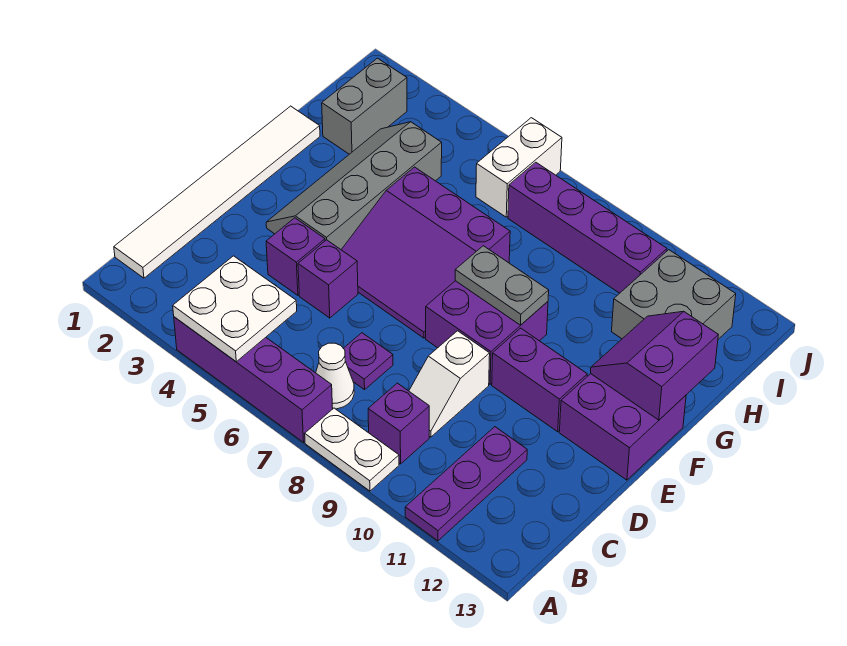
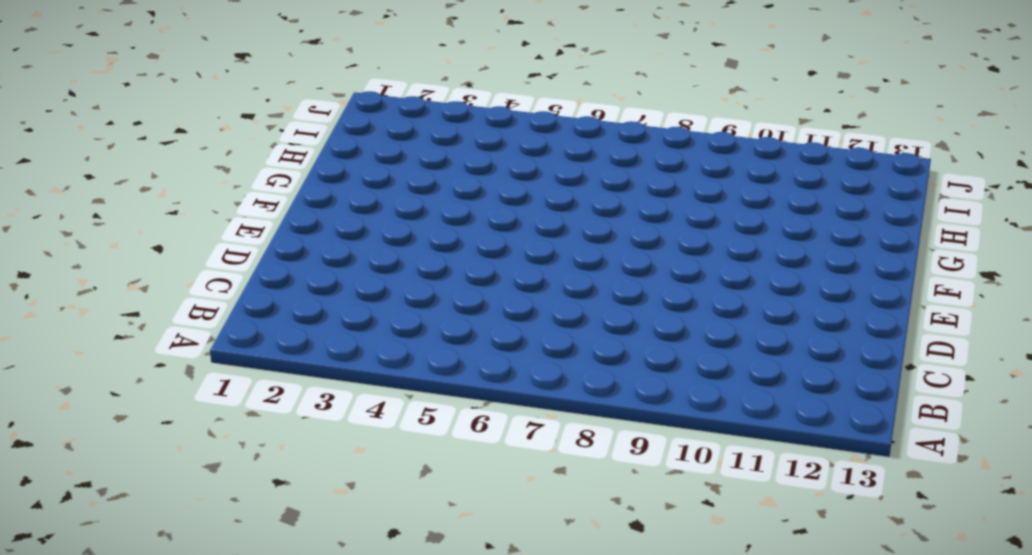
none -> purple brick A4:A7 level 1
none -> white plate A8:A9 level 1
none -> purple plate A11:C11 level 1

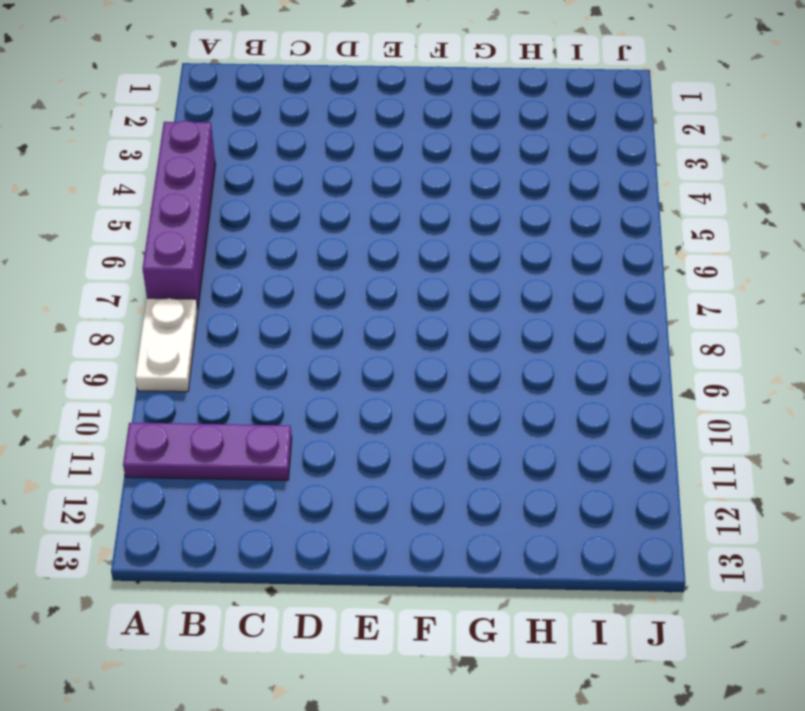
none -> white tile B1:G1 level 1
none -> white cone B7 level 1
none -> purple brick B9 level 1

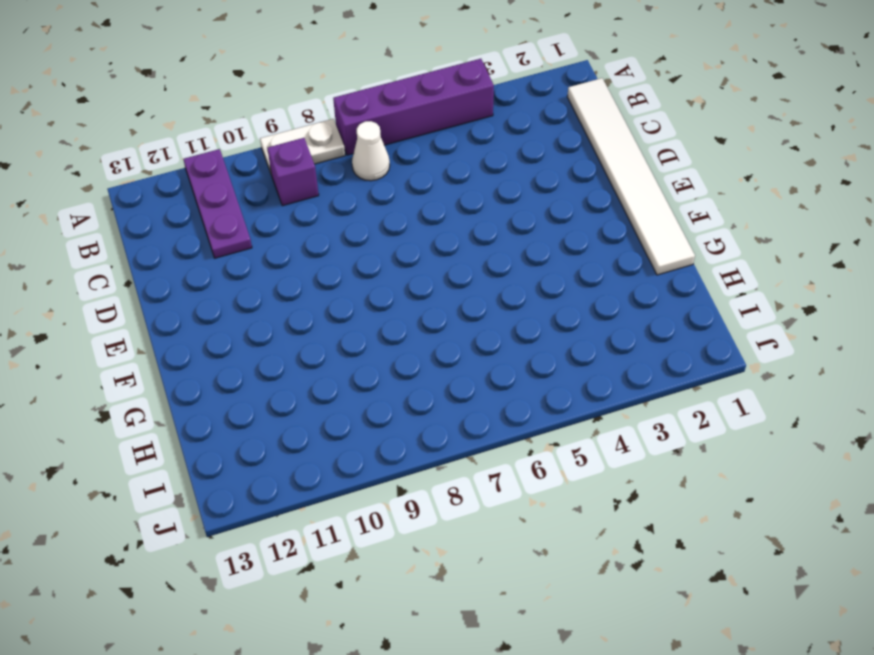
none -> purple plate C7 level 1
none -> white slope C9:D9 level 1 top D
none -> purple brick D4 level 1

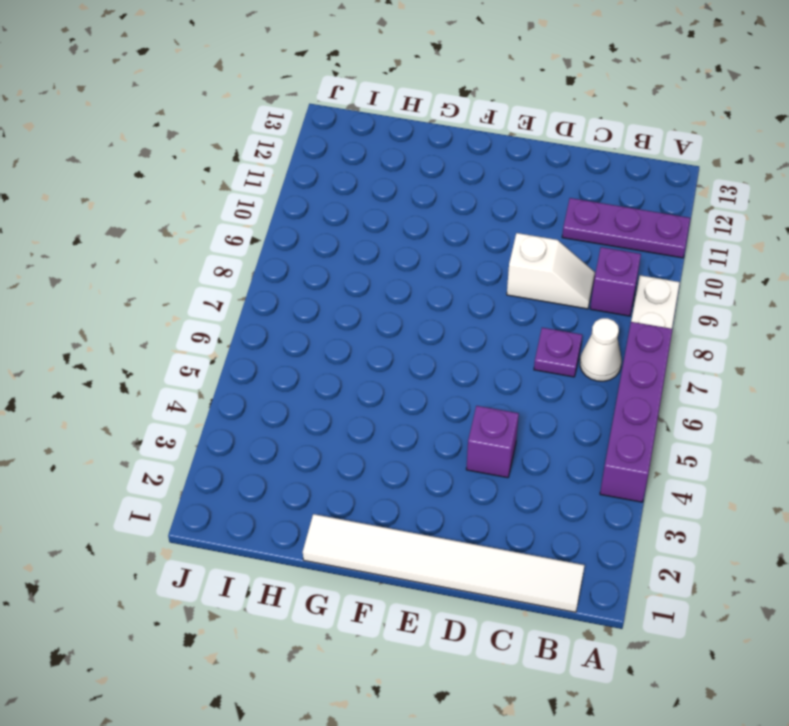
none -> purple brick D5 level 1
none -> grey slope E3:H4 level 1 top 4
none -> purple slope E5:G7 level 1 top G

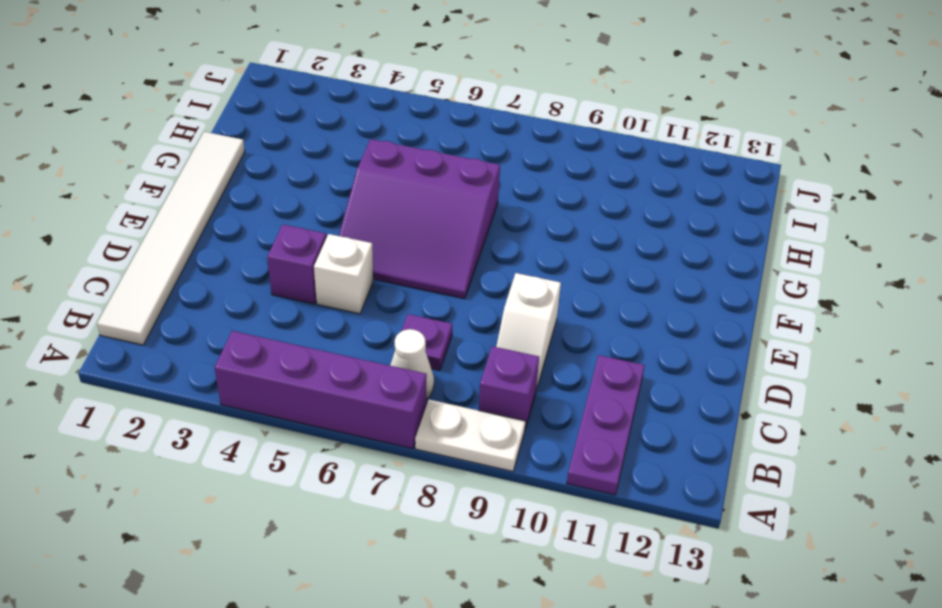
white brick D5 level 1 -> purple brick D5 level 1
none -> grey slope E3:H4 level 1 top 4
none -> purple brick E8:F9 level 1
none -> purple brick E10:E11 level 1

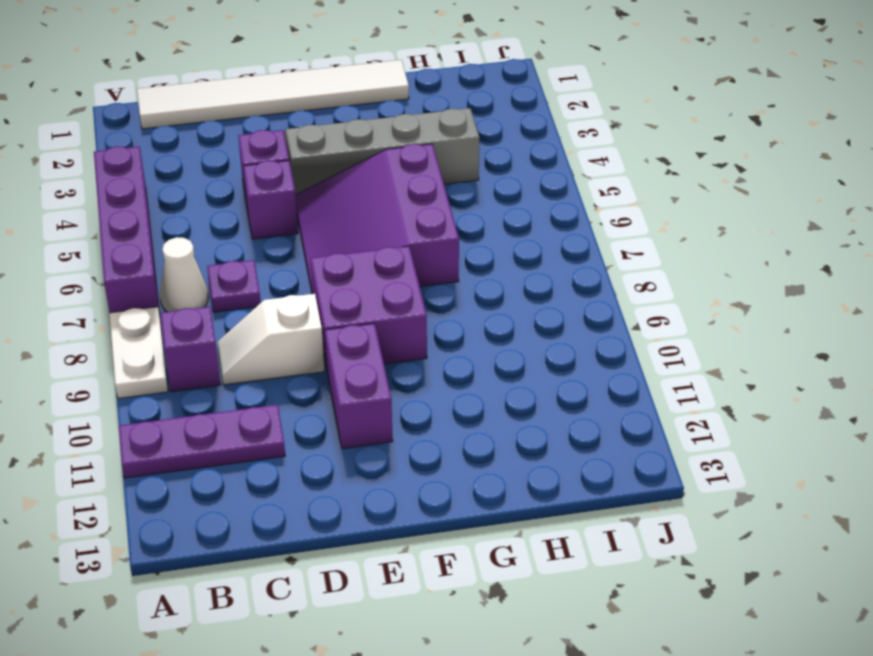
none -> purple brick E12:F13 level 1
none -> grey brick H2:I2 level 1
none -> grey brick H11:I12 level 1

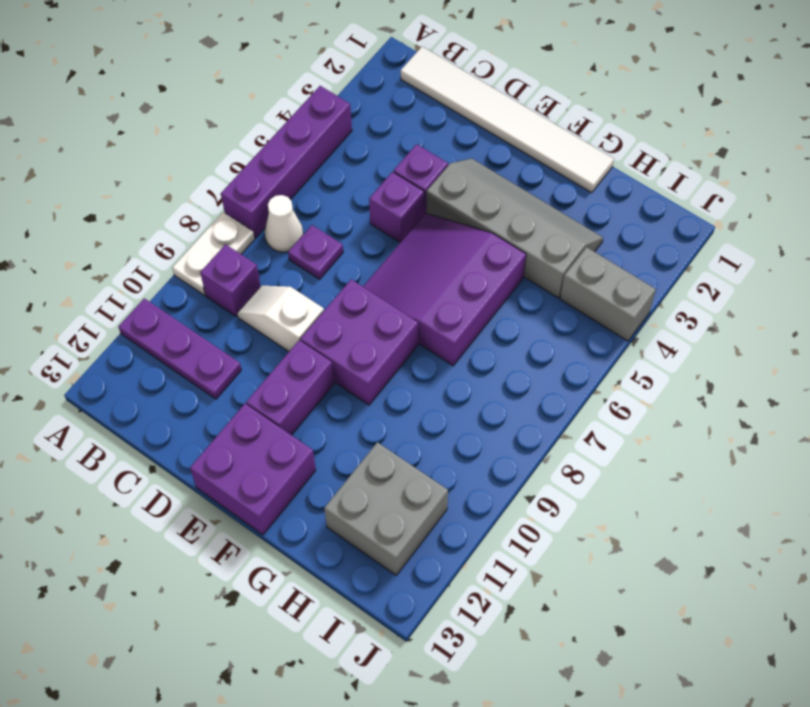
grey brick I4:J4 level 1 -> grey brick H2:I2 level 1
none -> white brick I6:J6 level 1
none -> purple brick I7:I10 level 1
none -> white plate A4:B5 level 2

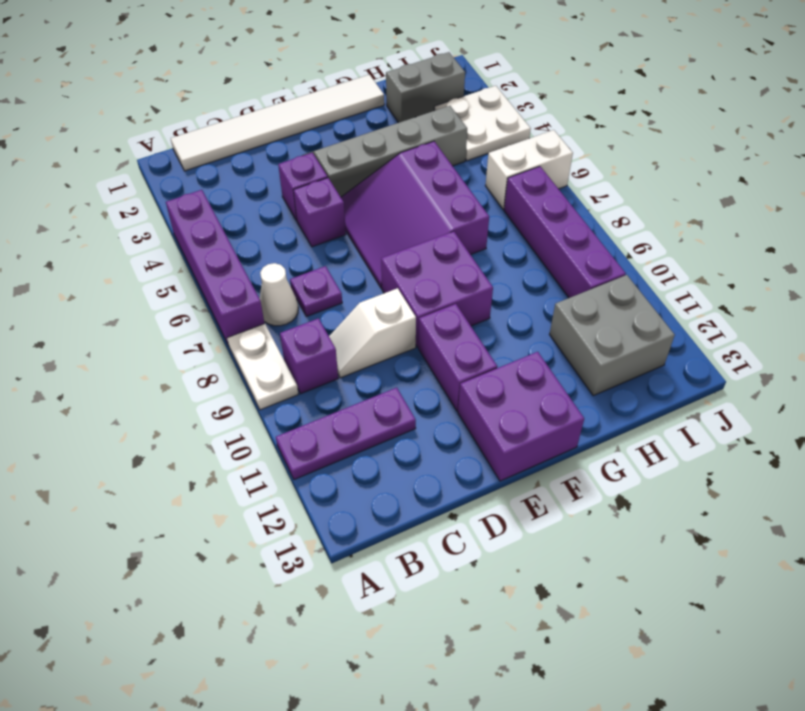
white plate I3:J4 level 1 -> white plate A4:B5 level 2
none -> grey plate F8:F9 level 2
none -> purple slope F12:G13 level 2 top 13

